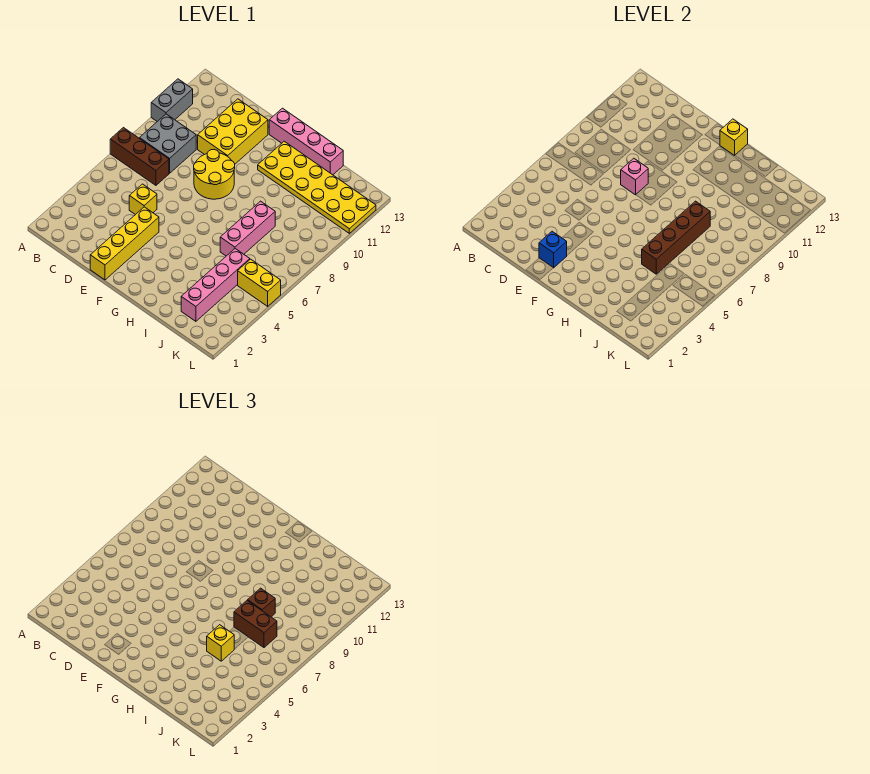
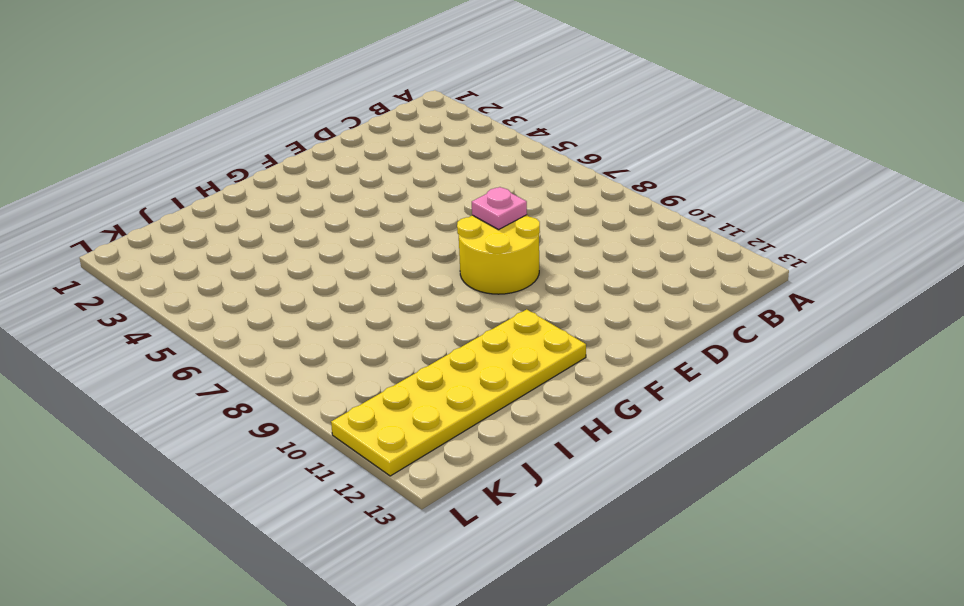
pink plate E8 level 2 -> pink brick E8 level 2
none -> brown brick A7:C7 level 1
none -> grey brick A10:A11 level 1
none -> grey brick B8:C9 level 1

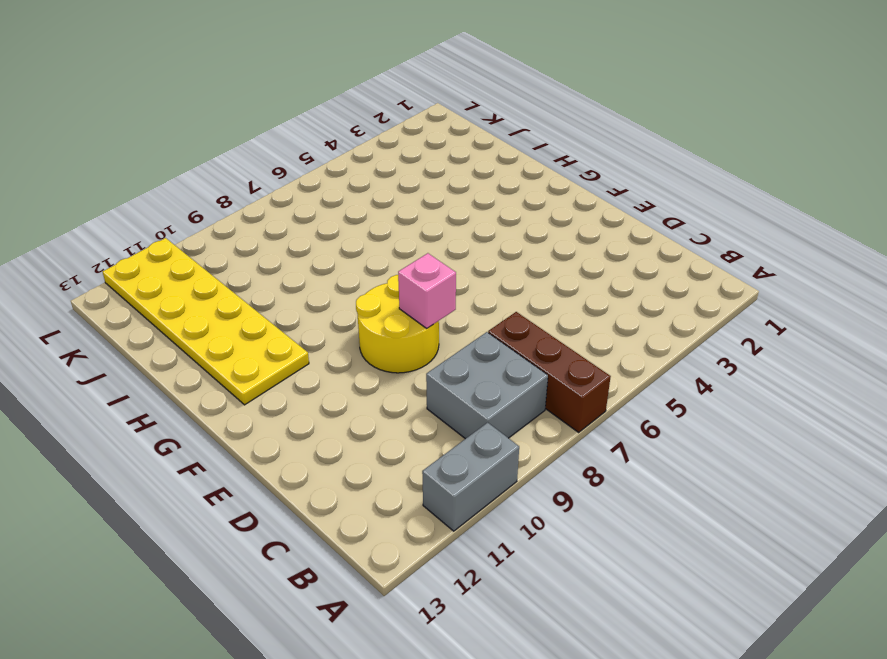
none -> yellow brick D5 level 1
none -> yellow brick D10:E12 level 1
none -> yellow brick E1:E4 level 1

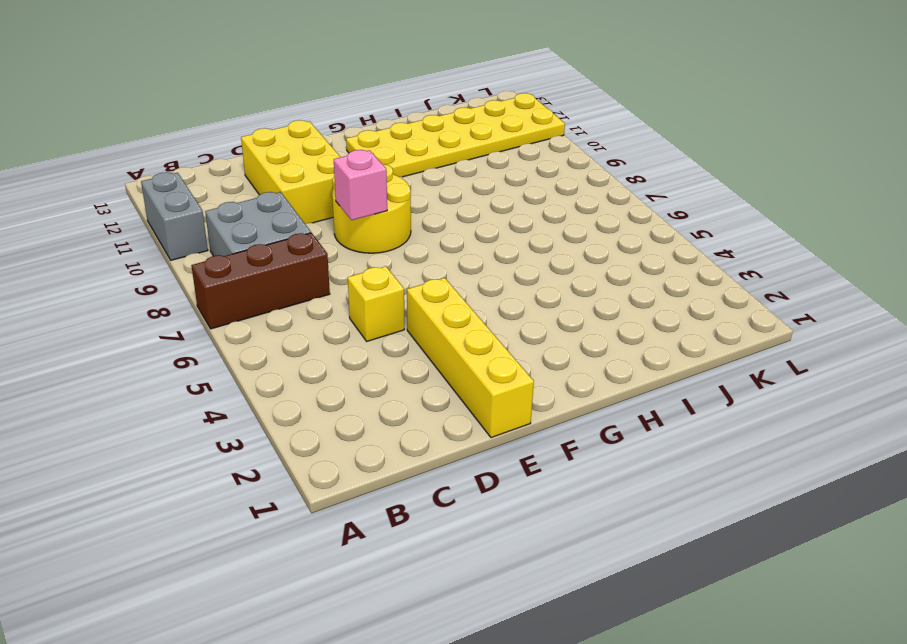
none -> pink brick F13:I13 level 1
none -> pink brick I6:I8 level 1
none -> pink brick J2:J5 level 1

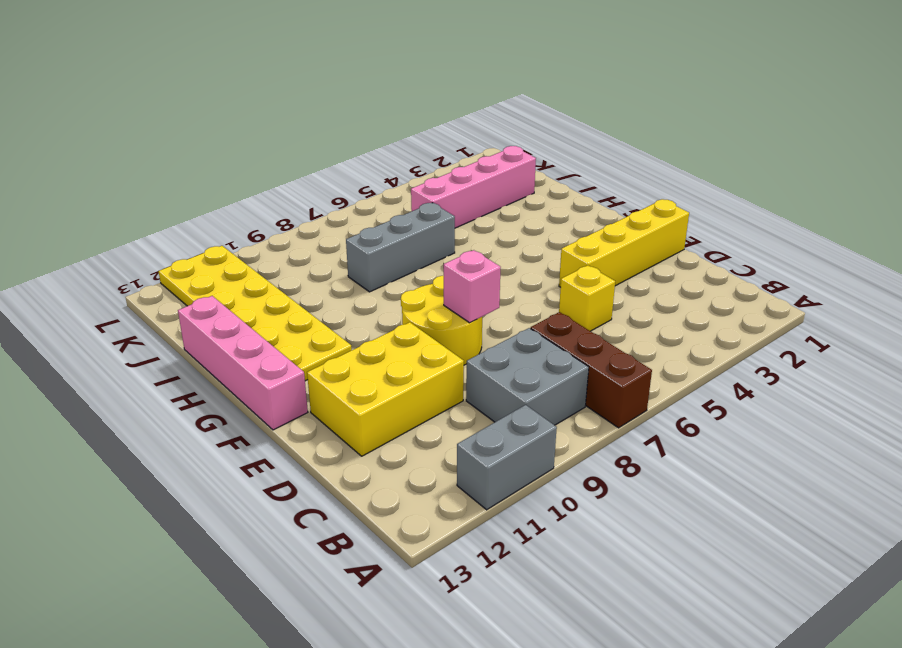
grey brick I6:I8 level 1 -> pink brick I6:I8 level 1
none -> yellow brick K5:L5 level 1
none -> blue brick E2 level 2
none -> yellow brick G13 level 2

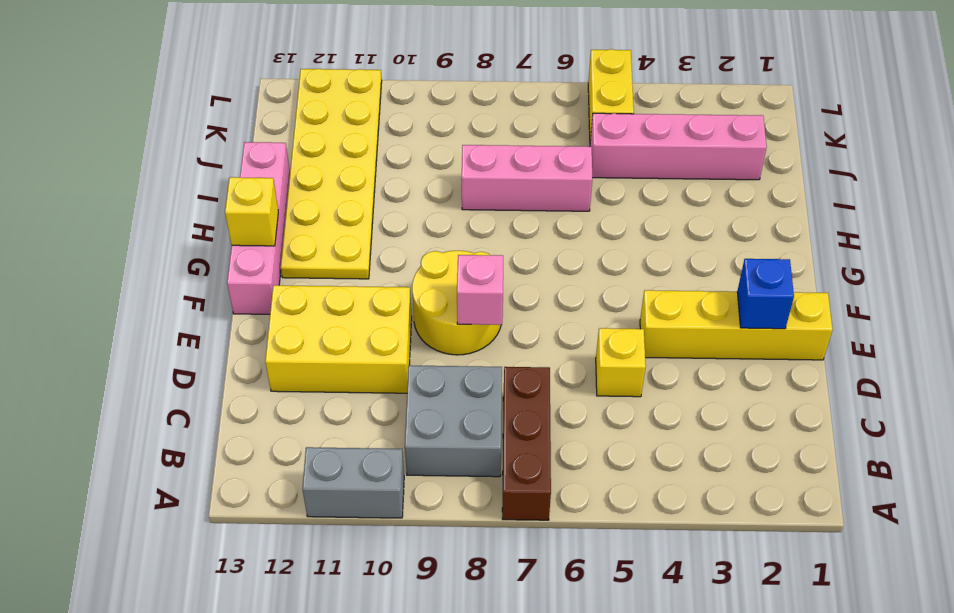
none -> brown brick I5:I8 level 2
none -> yellow brick I5 level 3
none -> brown brick I7:J7 level 3

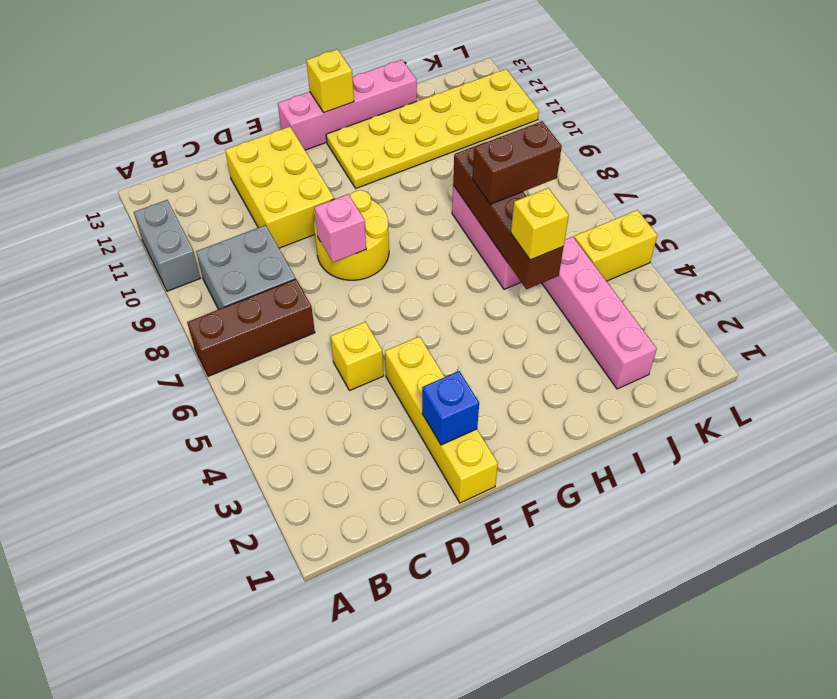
none -> brown brick I8 level 3

